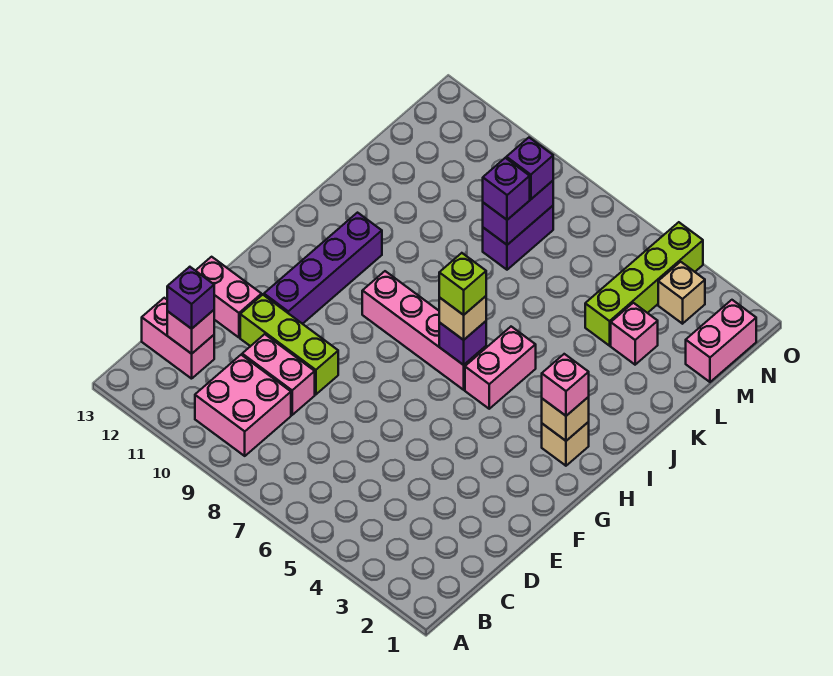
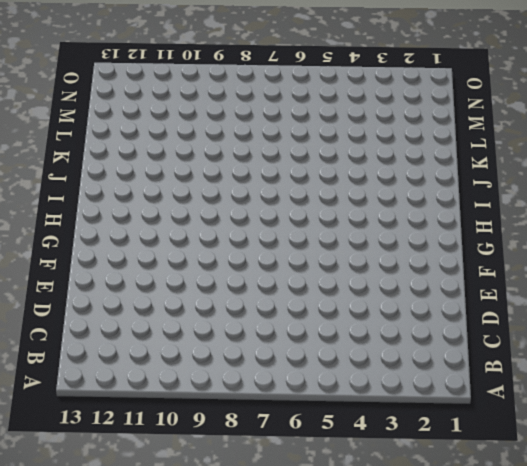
none -> pink brick B9:C10 level 1
none -> pink brick C12:C13 level 1
none -> pink brick D9:D10 level 1

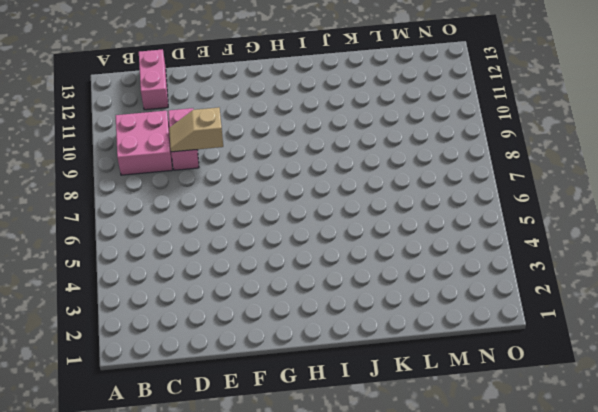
tan slope D9:E9 level 2 top E -> none
none -> lime brick E9:E11 level 1
none -> pink brick E12:E13 level 1
none -> purple brick F11:I11 level 1

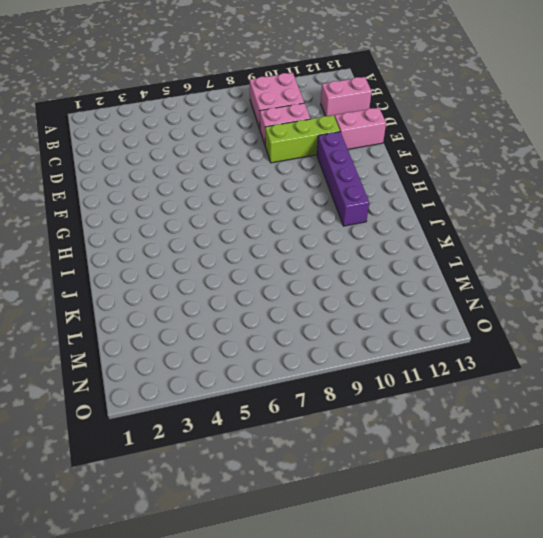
none -> tan brick H2 level 1
none -> pink brick H5:I5 level 1
none -> pink brick H6:H9 level 1

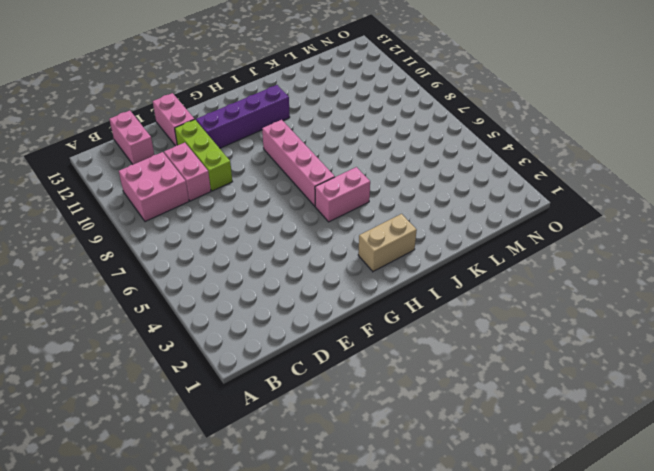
tan brick H2:I2 level 1 -> tan brick H2 level 1
none -> pink brick L3 level 1
none -> lime brick L4:O4 level 1
none -> purple brick L8:M8 level 1

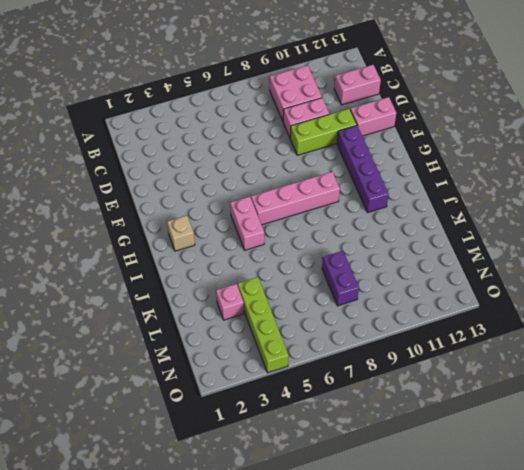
none -> pink brick M1:N1 level 1
none -> tan brick N3 level 1
none -> pink brick C12 level 2

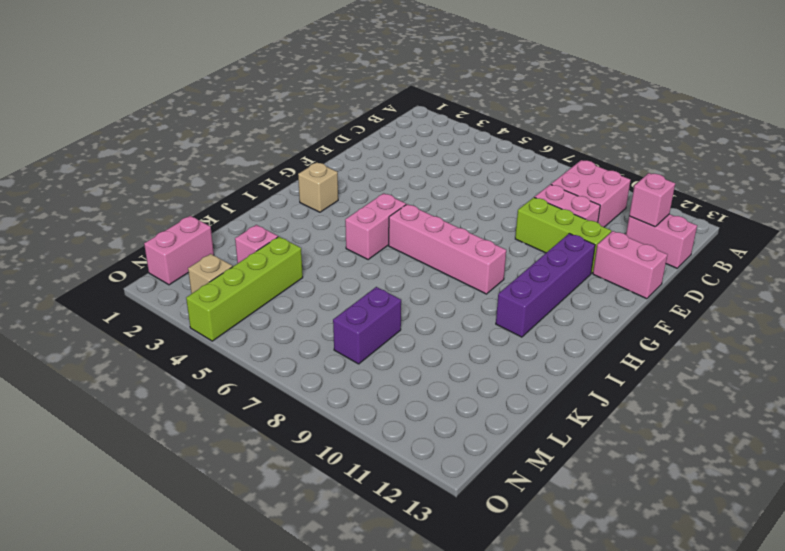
none -> tan brick H2 level 2
none -> purple brick H6 level 2
none -> purple brick L8:M8 level 2

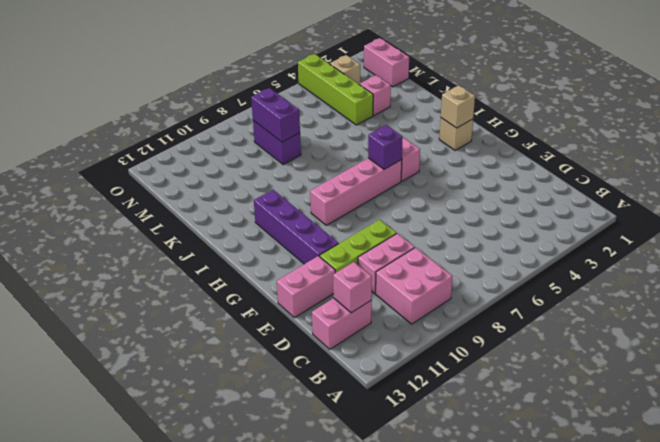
none -> purple brick C12 level 3
none -> pink brick H2 level 3
none -> tan brick H6 level 3

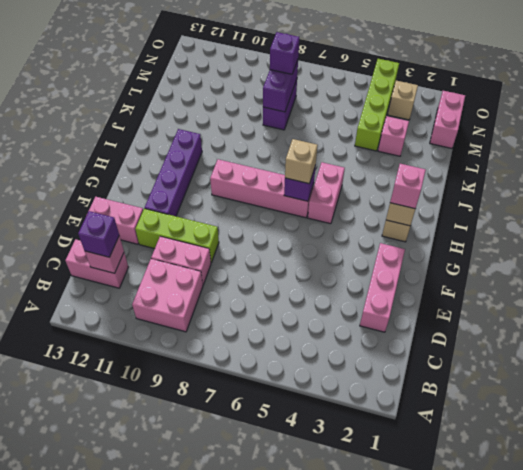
pink brick D2:F2 level 1 -> none
none -> purple brick L8 level 3
none -> lime brick H6 level 4

